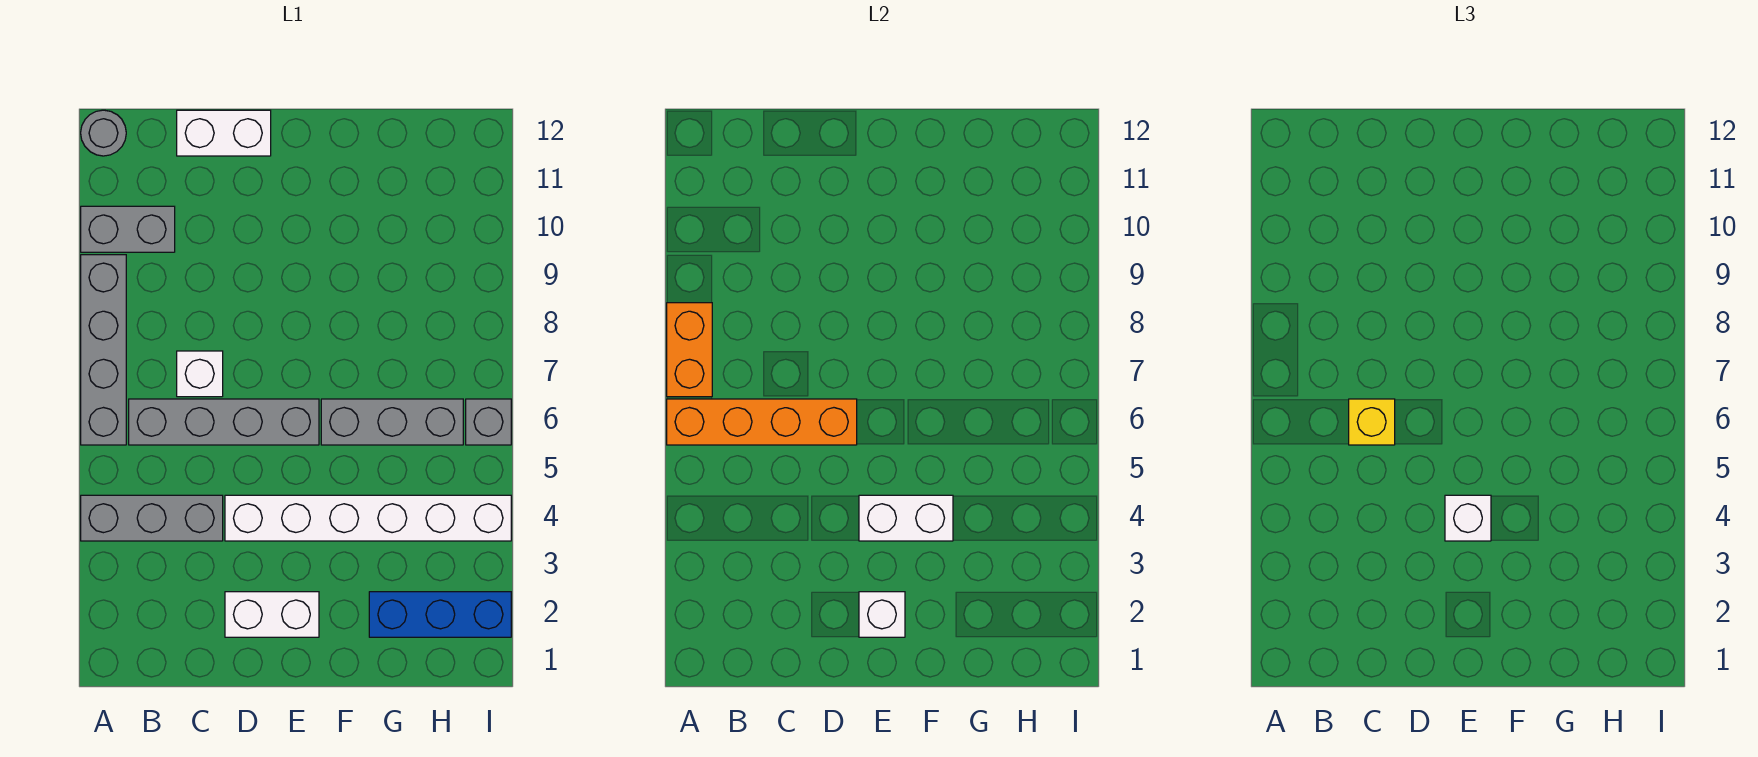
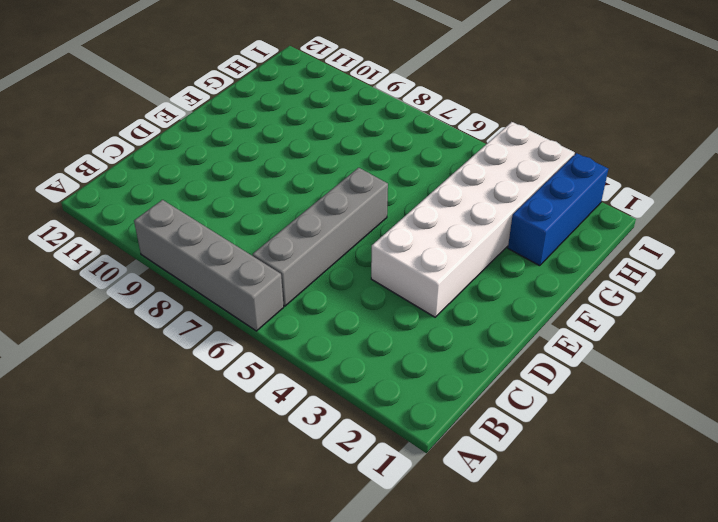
white brick D3:I4 level 1 -> white brick D4:I4 level 1
none -> grey brick A4:C4 level 1
none -> grey brick A10:B10 level 1
none -> grey round brick A12 level 1

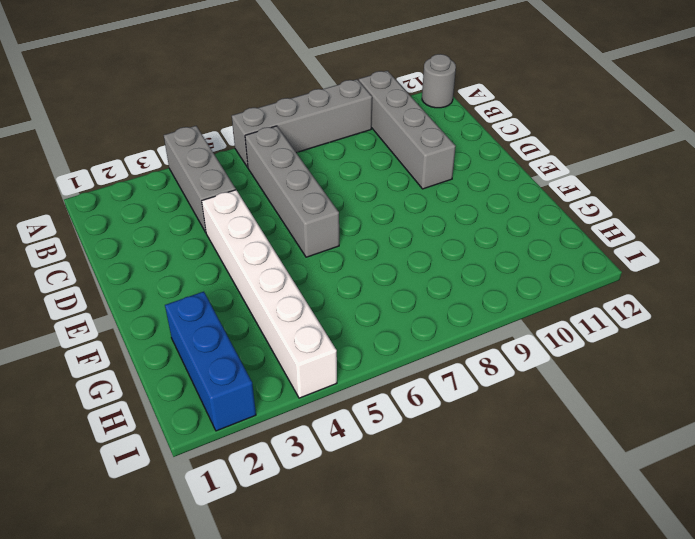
grey brick A10:D10 level 1 -> grey brick A10:B10 level 1
none -> white brick C7 level 1
none -> white brick C12:D12 level 1
none -> white brick D2:E2 level 1

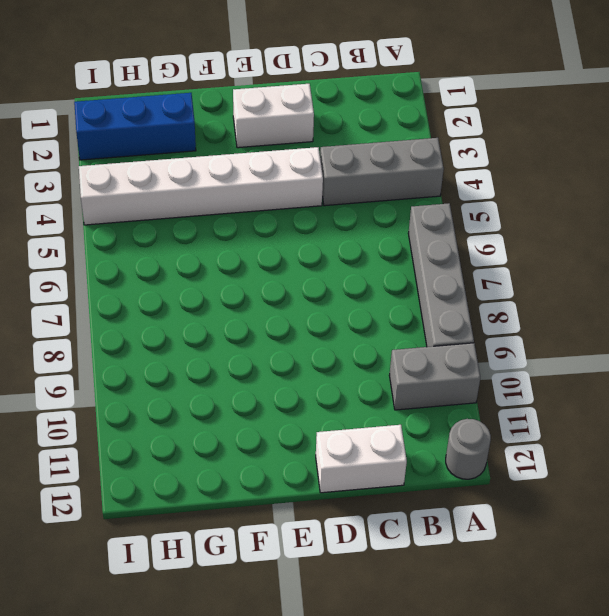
none -> grey brick B6:E6 level 1
none -> white brick C7 level 1
none -> grey brick F6:H6 level 1

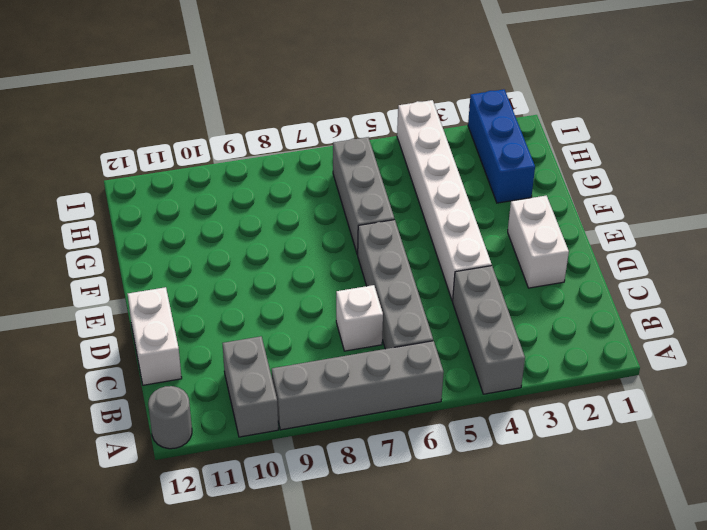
none -> grey brick I6 level 1
none -> orange brick A6:D6 level 2
none -> orange brick A7:A8 level 2

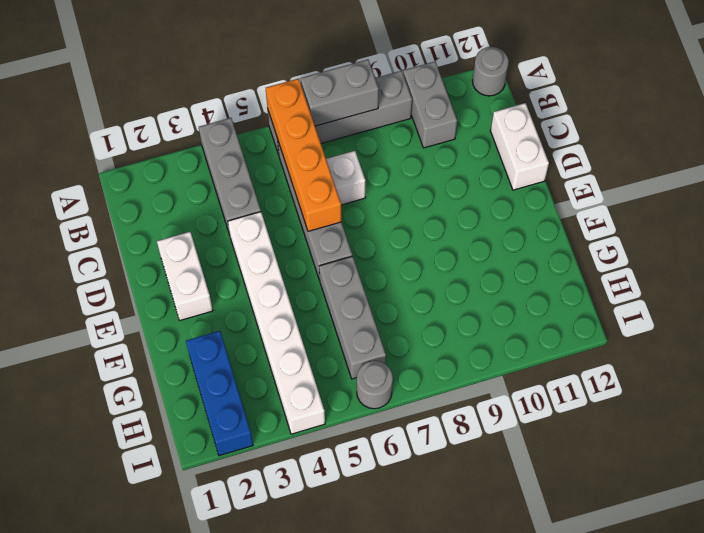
grey brick A7:A8 level 2 -> orange brick A7:A8 level 2
grey round brick I6 level 1 -> grey brick I6 level 1
none -> white brick E2 level 2
none -> white brick E4:F4 level 2
none -> yellow brick C6 level 3

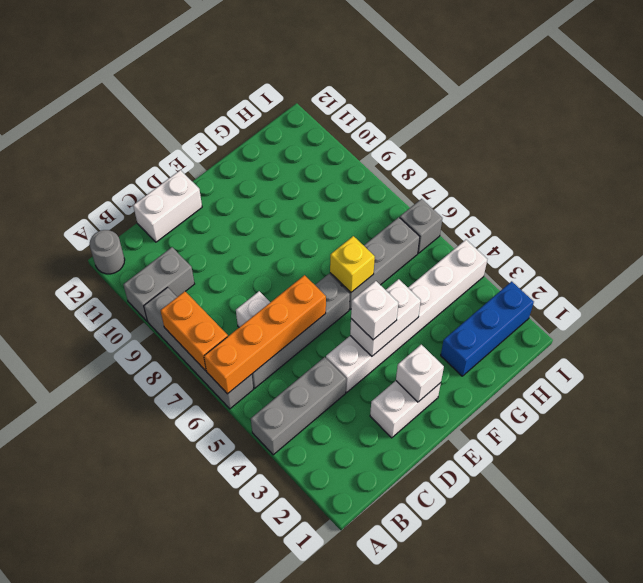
yellow brick F6 level 2 -> yellow brick C6 level 3

